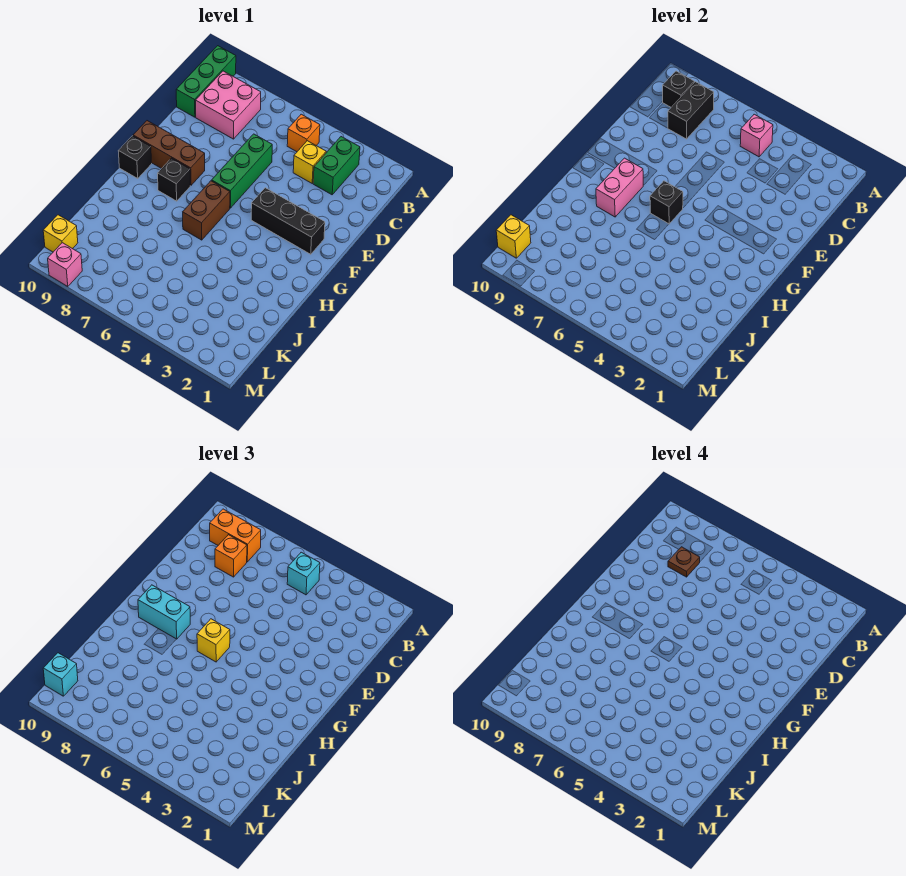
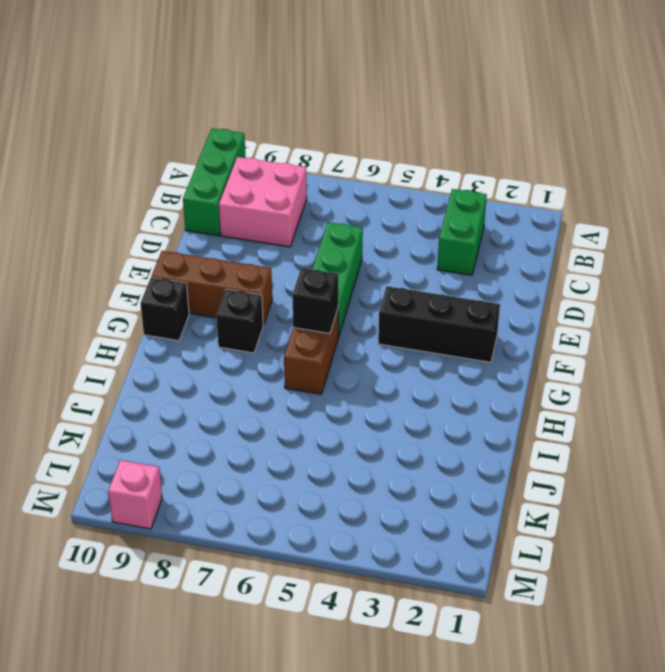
none -> orange brick B5 level 1
none -> yellow brick C4 level 1
none -> yellow brick L10 level 1

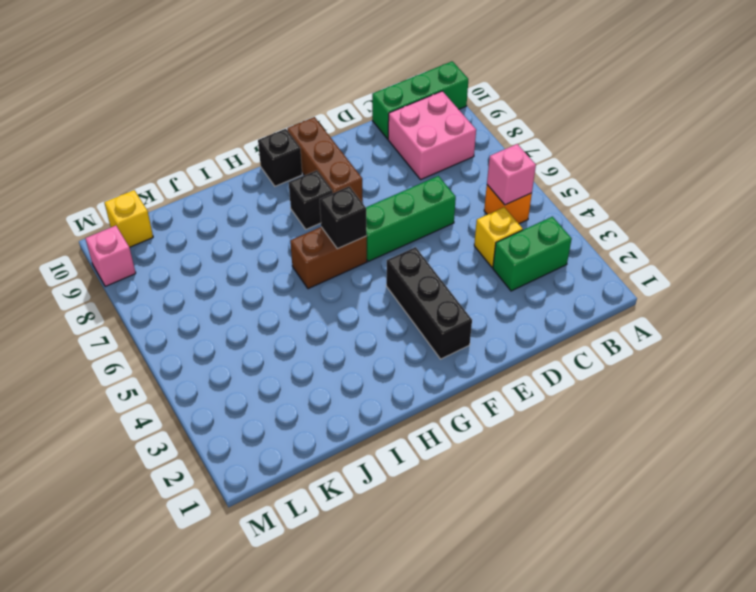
none -> black brick B8:C8 level 2
none -> black brick B9 level 2
none -> pink brick G8:H8 level 2

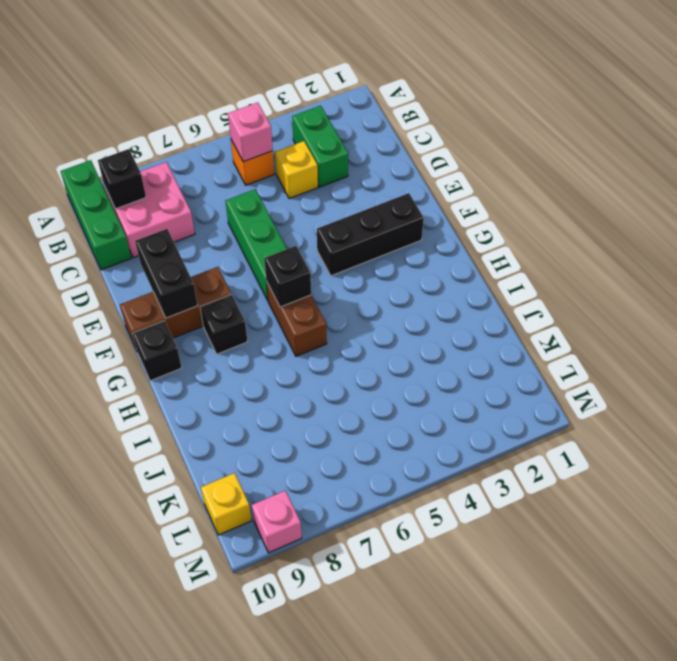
black brick E9:F9 level 2 -> black brick B8:C8 level 2
none -> pink brick G8:H8 level 2
none -> yellow brick L10 level 2
none -> cyan brick B5 level 3

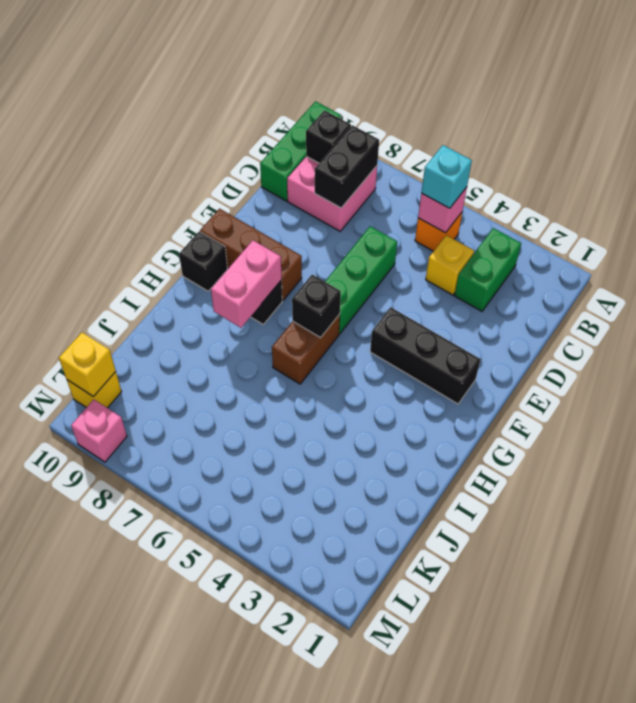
none -> orange brick B8:B9 level 3
none -> orange brick C8 level 3
none -> yellow brick G6 level 3

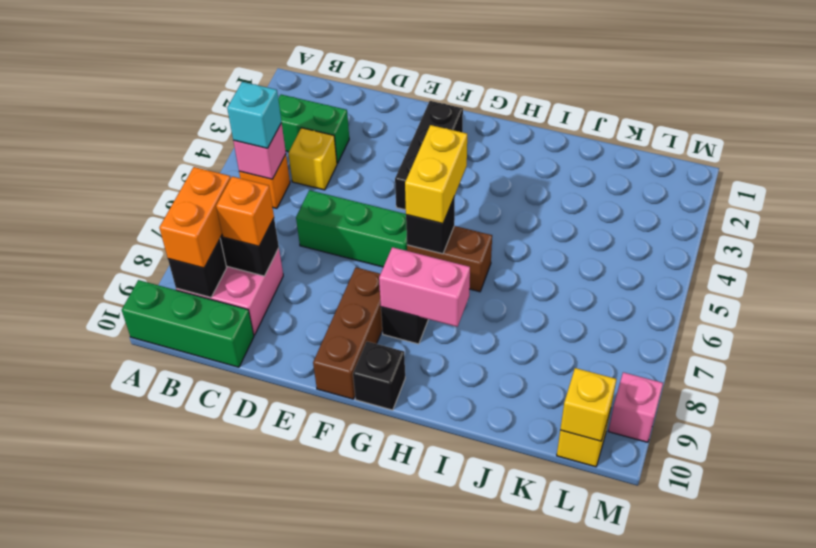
yellow brick G5:G6 level 3 -> yellow brick G6 level 3
none -> cyan brick G8:G9 level 3
none -> cyan brick L10 level 3
none -> brown plate C8 level 4

